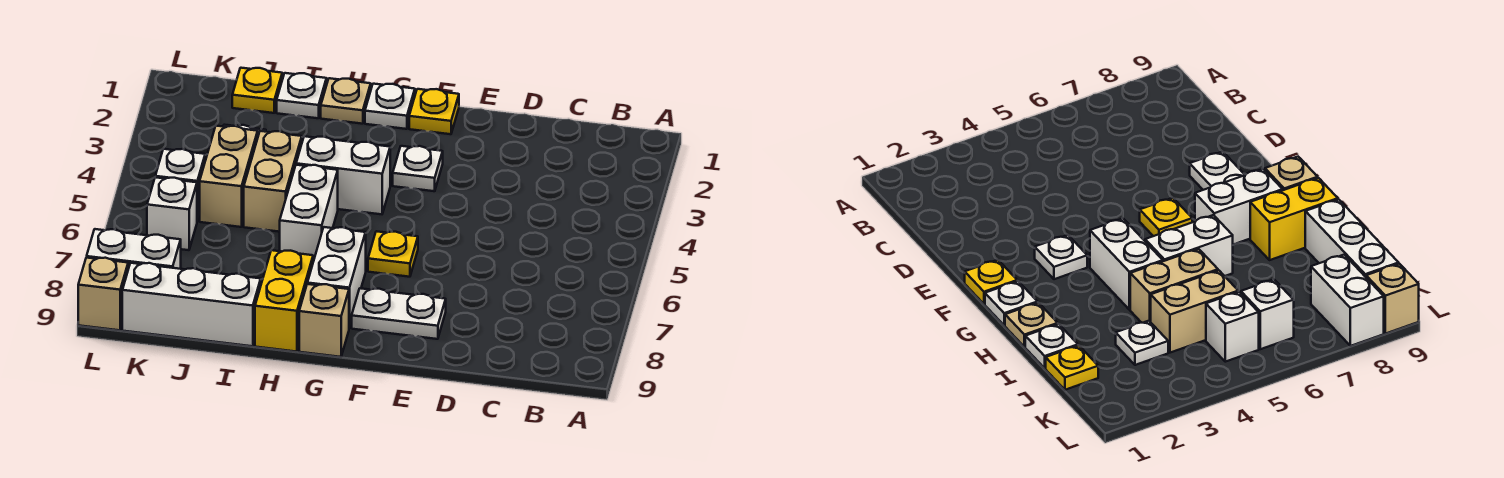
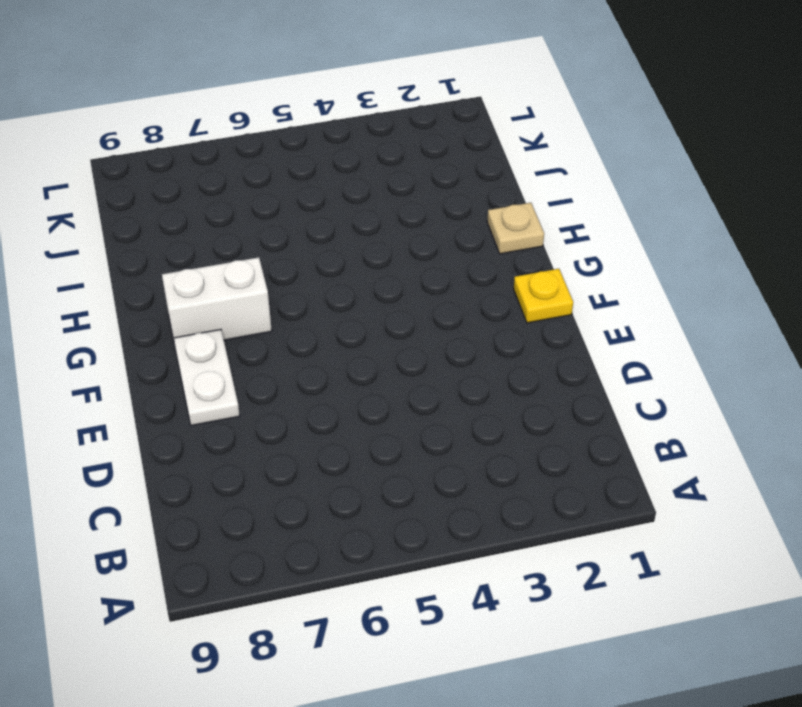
none -> white plate F3 level 1
none -> yellow plate F6 level 1
none -> white plate G1 level 1

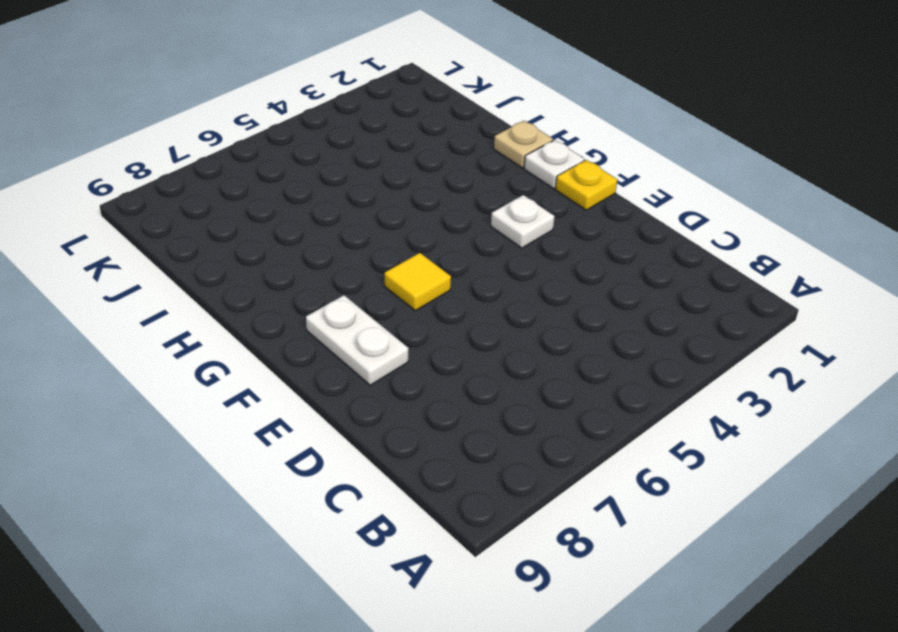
yellow tile F6 level 1 -> yellow plate F6 level 1
none -> white brick G4:H4 level 1
none -> white brick G7:G8 level 1
none -> tan brick G9 level 1

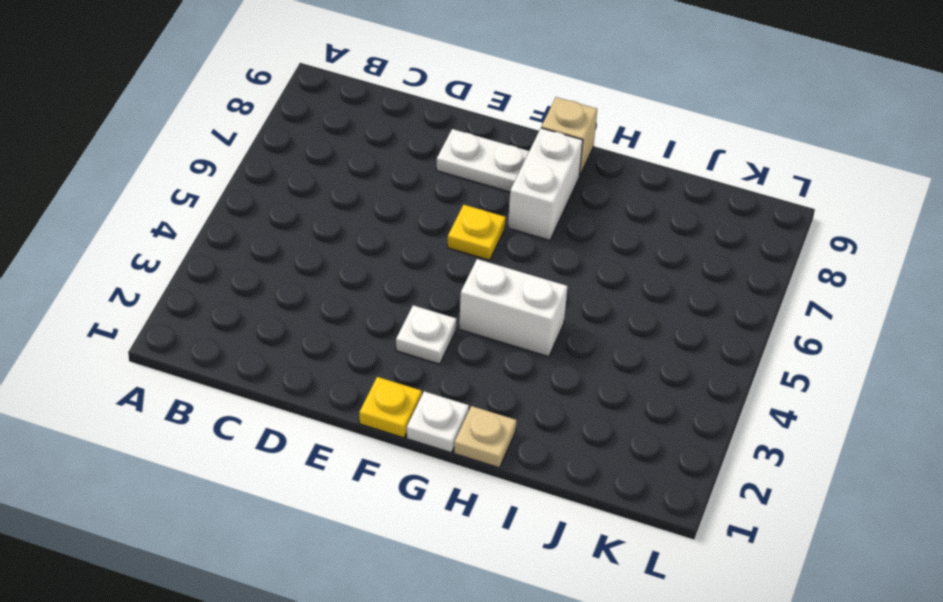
none -> white brick H5:H6 level 1
none -> yellow brick H8:H9 level 1
none -> white plate I1 level 1

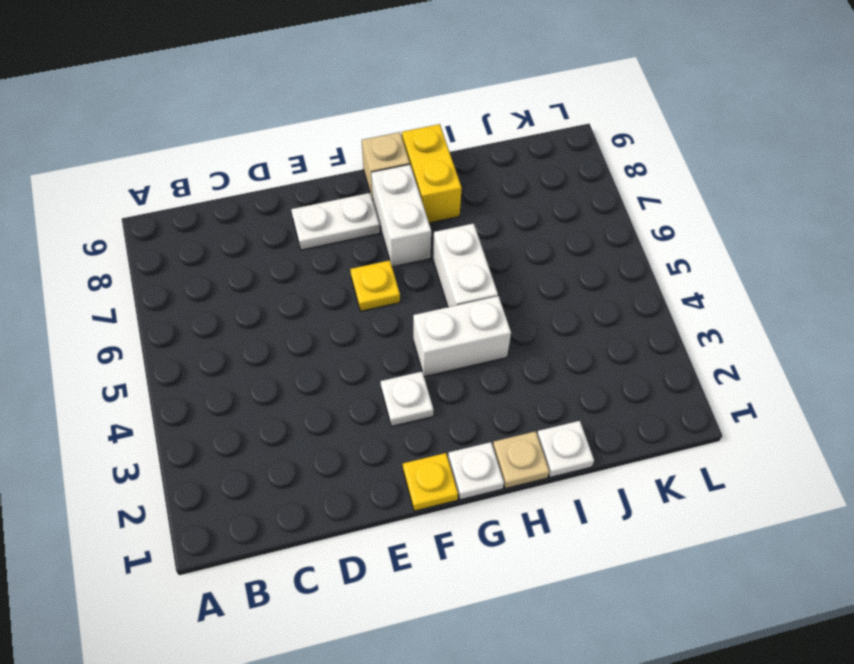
none -> tan brick I4:I5 level 1
none -> white brick I9:K9 level 1
none -> yellow plate J1 level 1

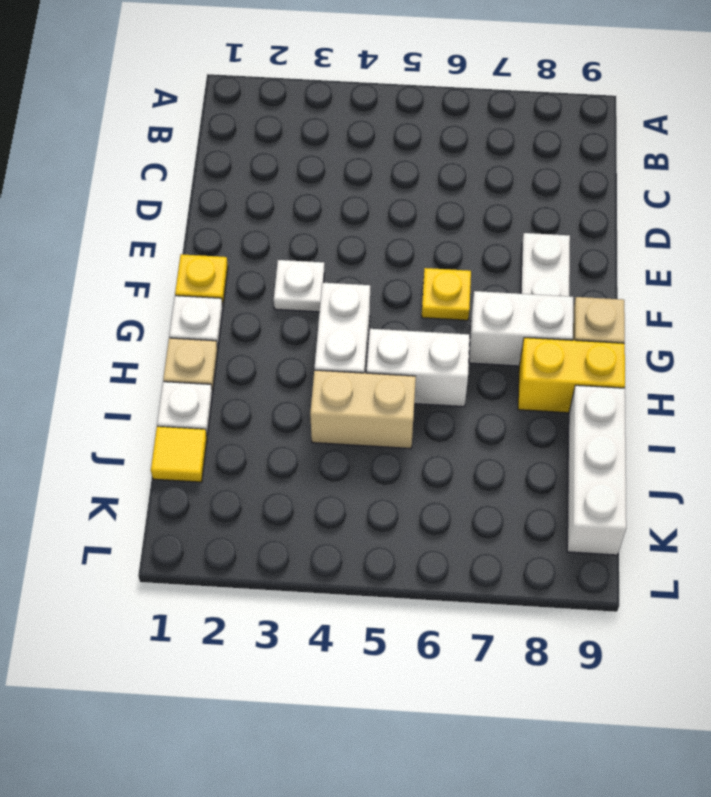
yellow tile J1 level 1 -> yellow plate J1 level 1
none -> white plate J3 level 1
none -> tan brick J4:J5 level 1
none -> white brick K5 level 1

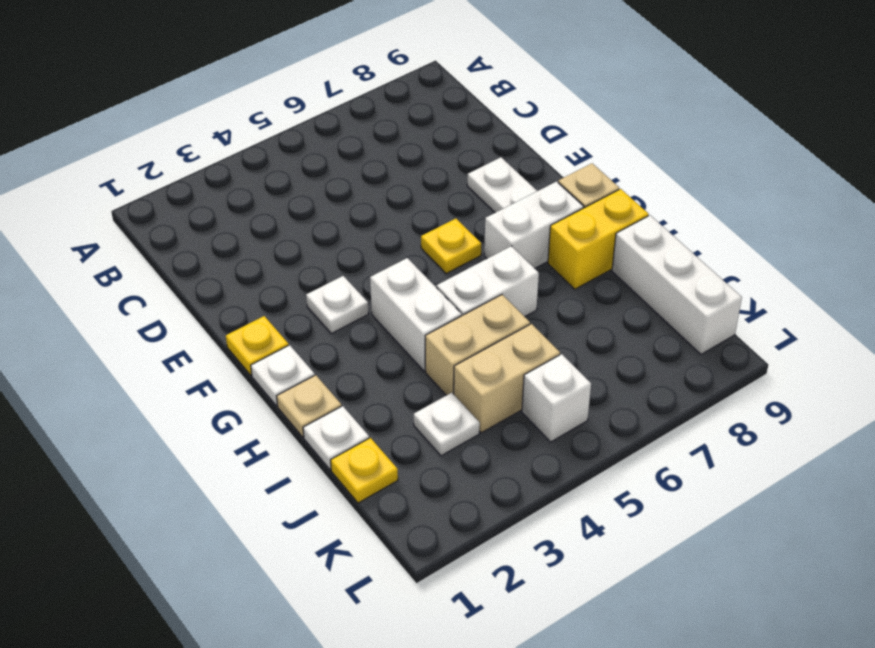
none -> white brick K6 level 1
none -> white brick K8:L8 level 1
none -> tan brick L9 level 1

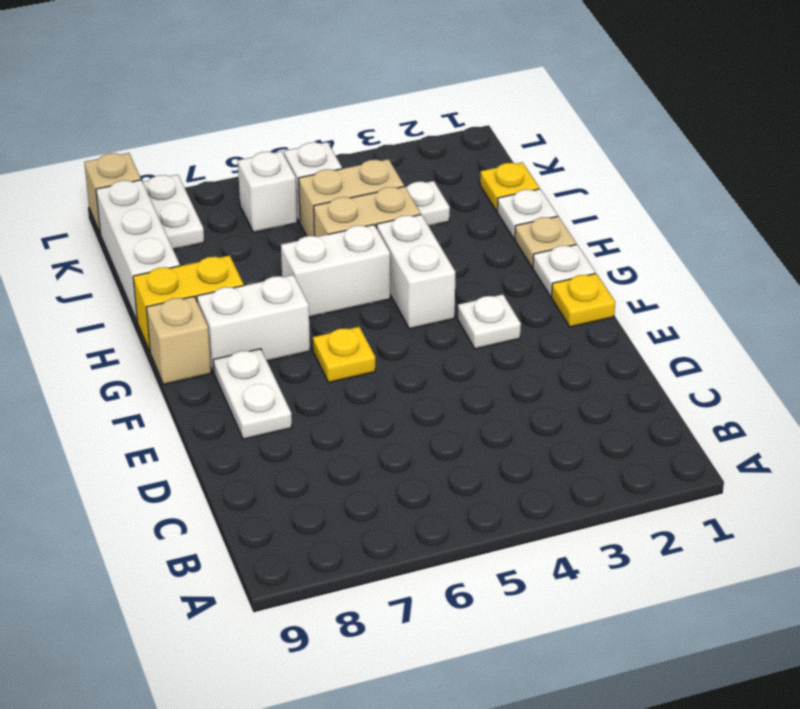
white plate K8:L8 level 1 -> white brick K8:L8 level 1

